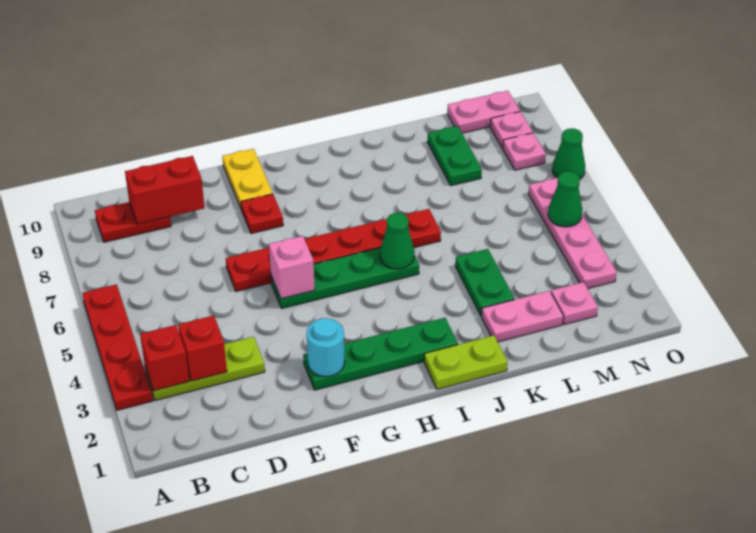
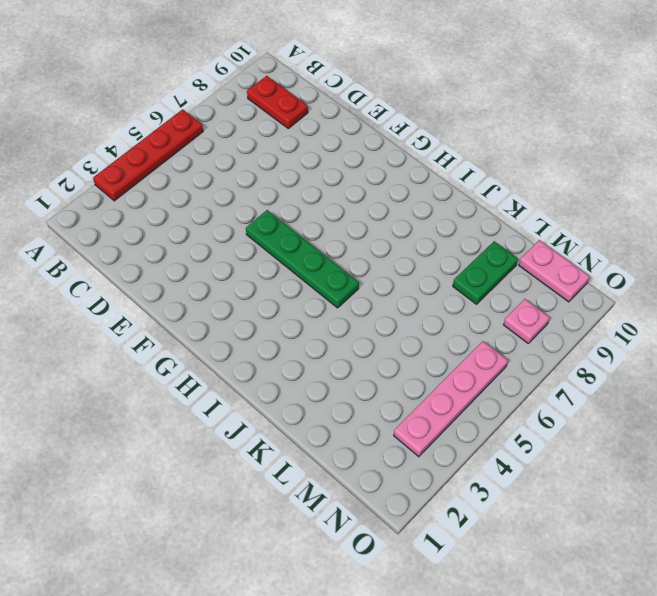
none -> lime plate B3:D3 level 1
none -> red plate E6:J6 level 1
none -> green plate F2:I2 level 1

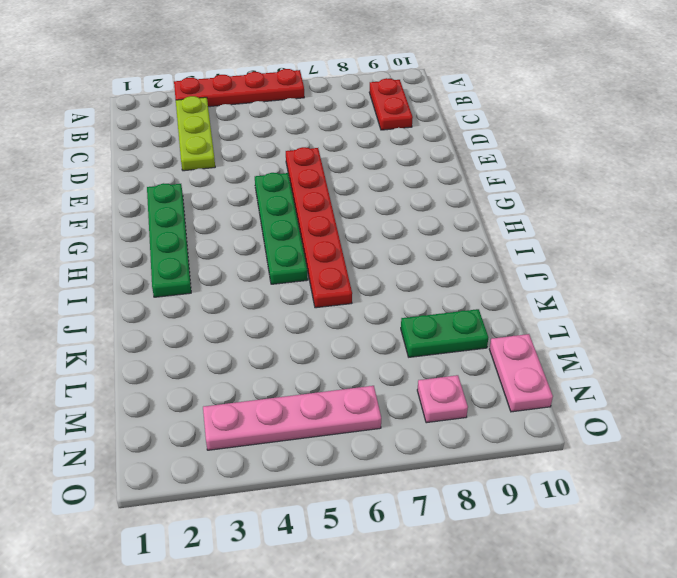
none -> red plate F8 level 1
none -> yellow plate F9:F10 level 1
none -> lime plate I1:J1 level 1

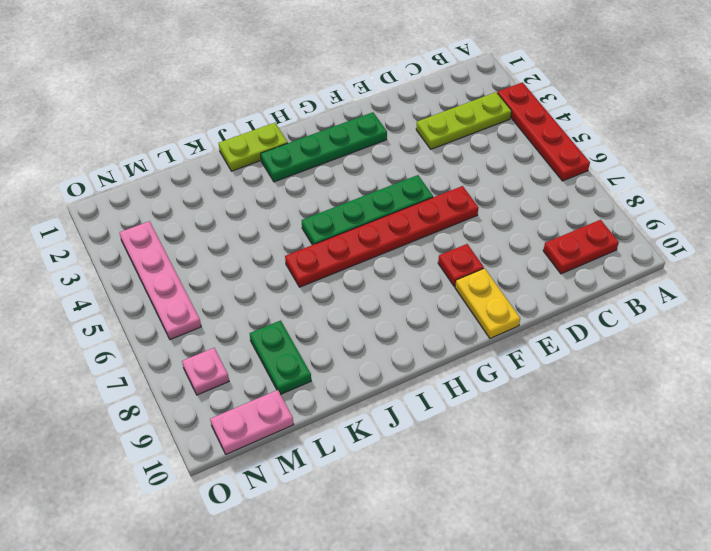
none -> pink plate K2:L2 level 1
none -> green plate K3:K4 level 1
none -> pink plate M2 level 1

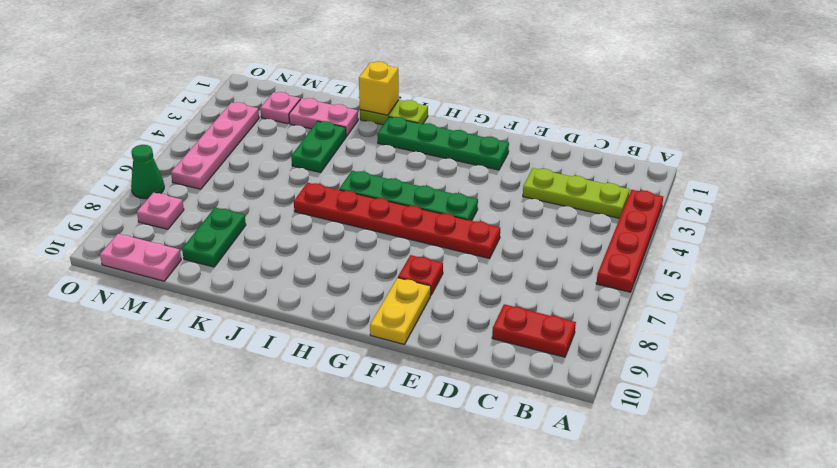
yellow brick J1 level 2 -> none
none -> pink plate N9 level 1
none -> red brick B3 level 2
none -> red brick C3 level 2

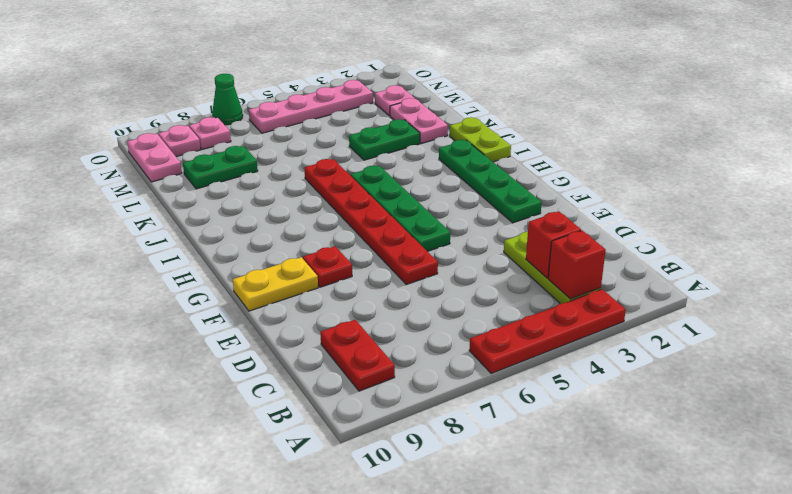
none -> red brick C9:D9 level 2
none -> cyan round brick F2 level 2
none -> pink brick F5 level 2

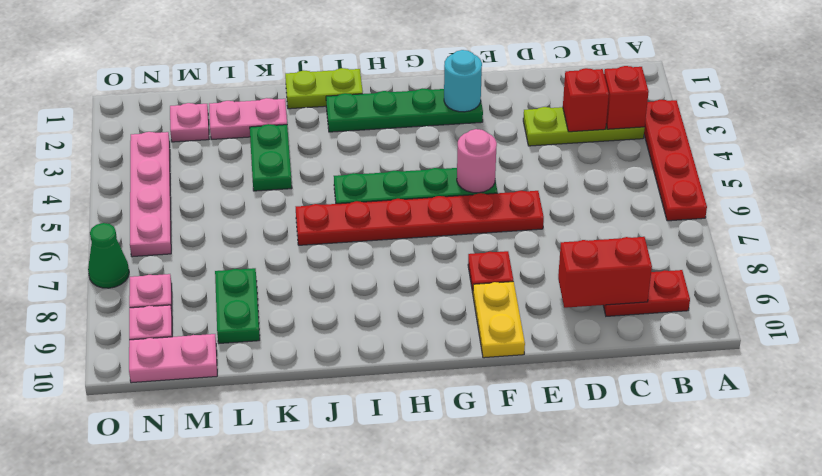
pink round brick F5 level 2 -> pink brick F5 level 2
none -> green cone I5 level 2
none -> green cone N5 level 2

